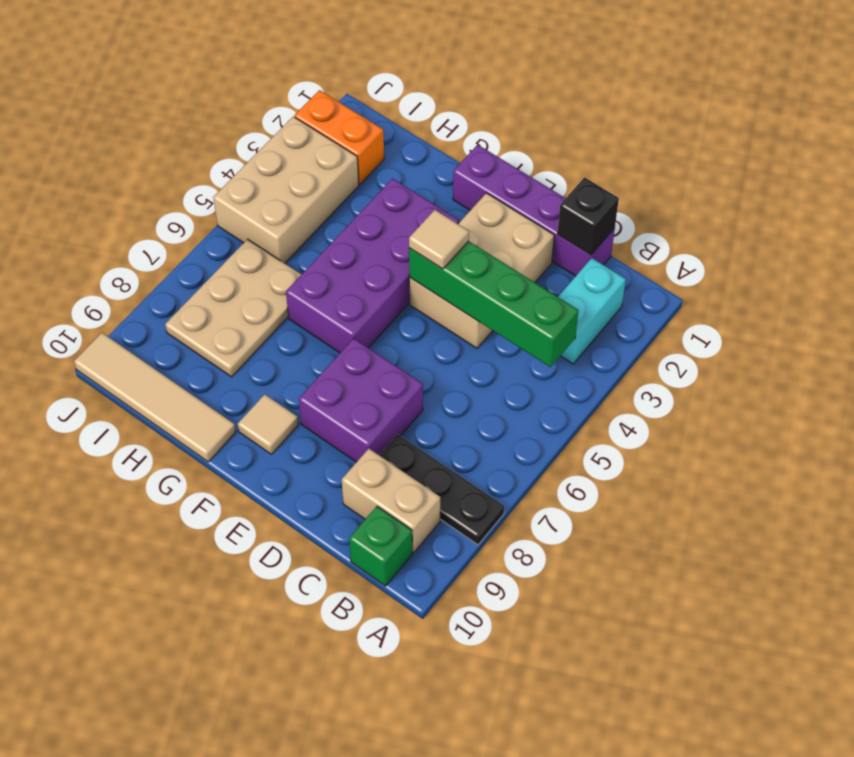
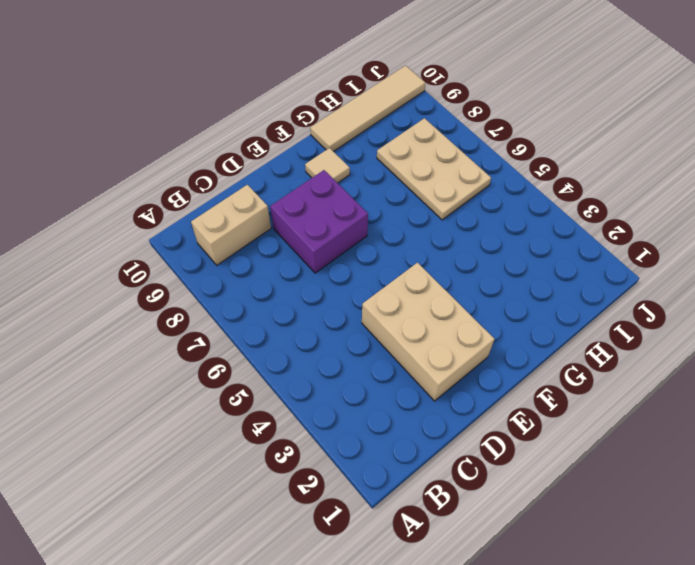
none -> black plate A8:C8 level 1
none -> cyan brick B2:B3 level 1
none -> green brick B10 level 1

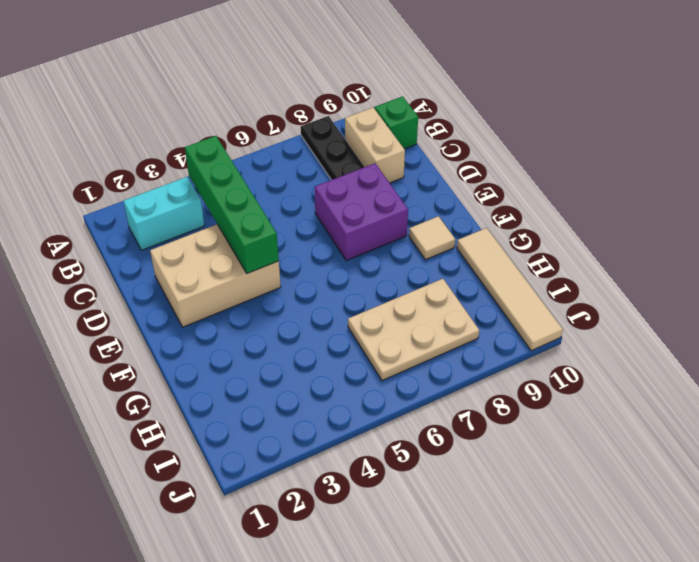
none -> purple brick C1:F1 level 1
none -> purple brick F3:G6 level 1
none -> orange brick I2:J2 level 1

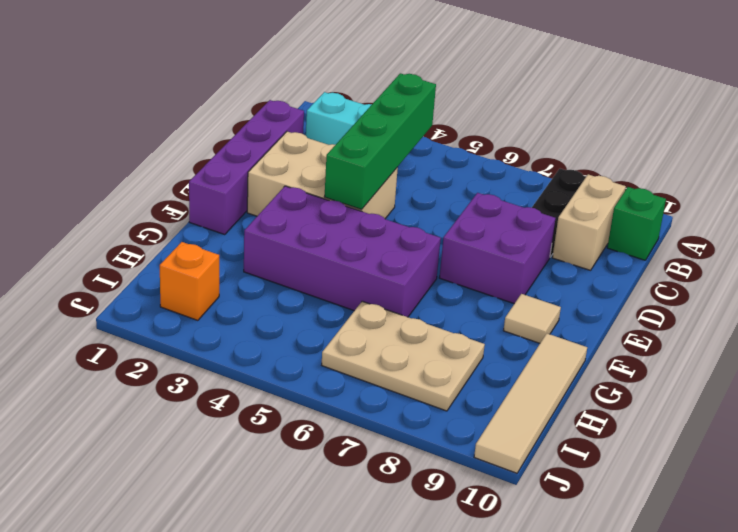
orange brick I2 level 1 -> orange brick I2:J2 level 1
none -> tan brick I3:J5 level 1
none -> black brick C1 level 2
none -> tan tile E4 level 3

